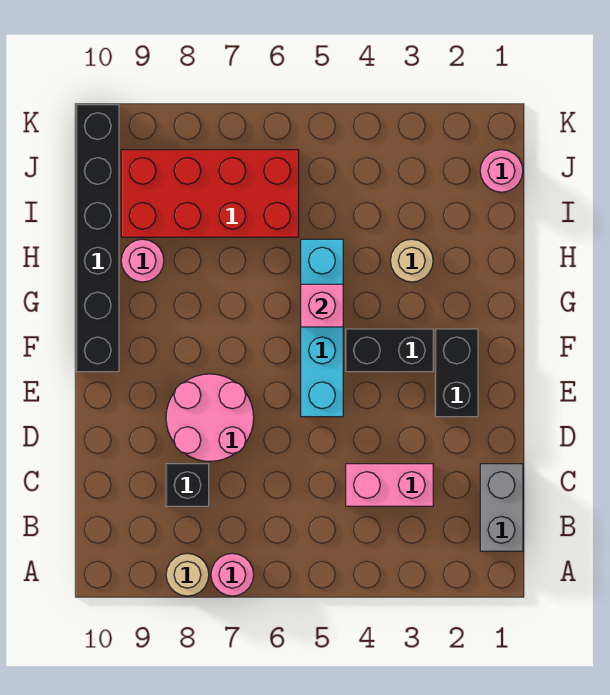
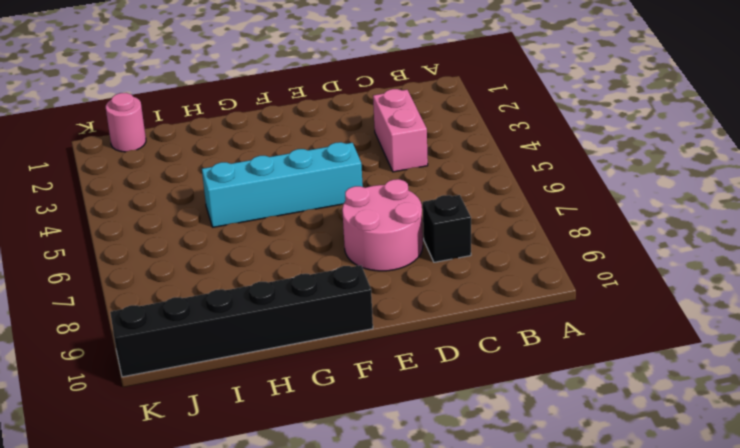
none -> pink round brick A7 level 1
none -> tan round brick A8 level 1
none -> grey brick B1:C1 level 1

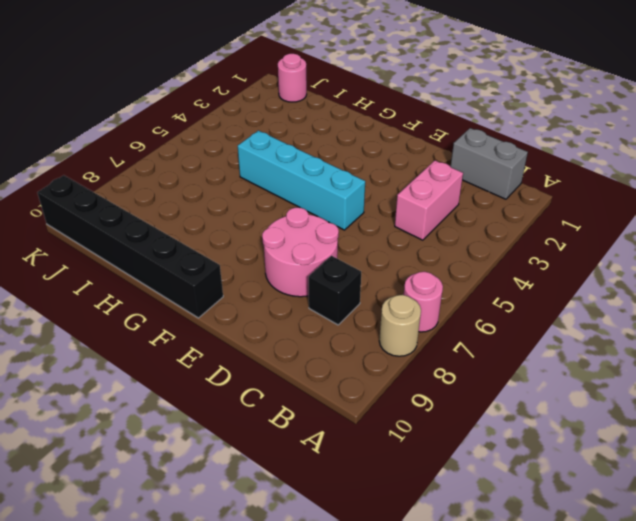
none -> black brick E2:F2 level 1
none -> black brick F3:F4 level 1
none -> tan round brick H3 level 1

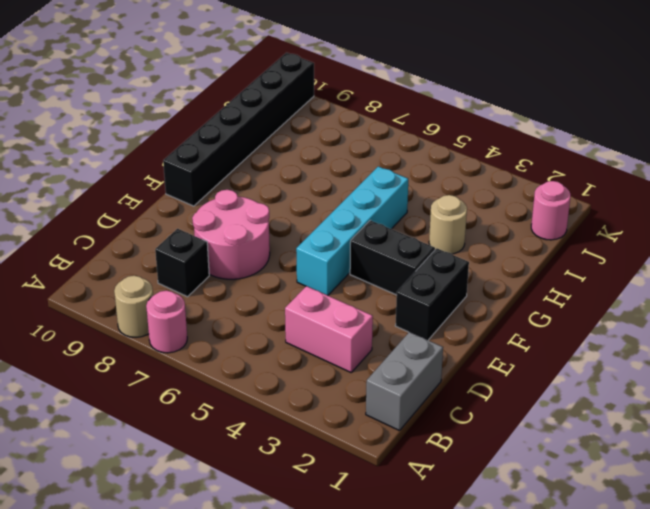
none -> pink round brick H9 level 1
none -> red brick I6:J9 level 1
none -> pink brick G5 level 2

